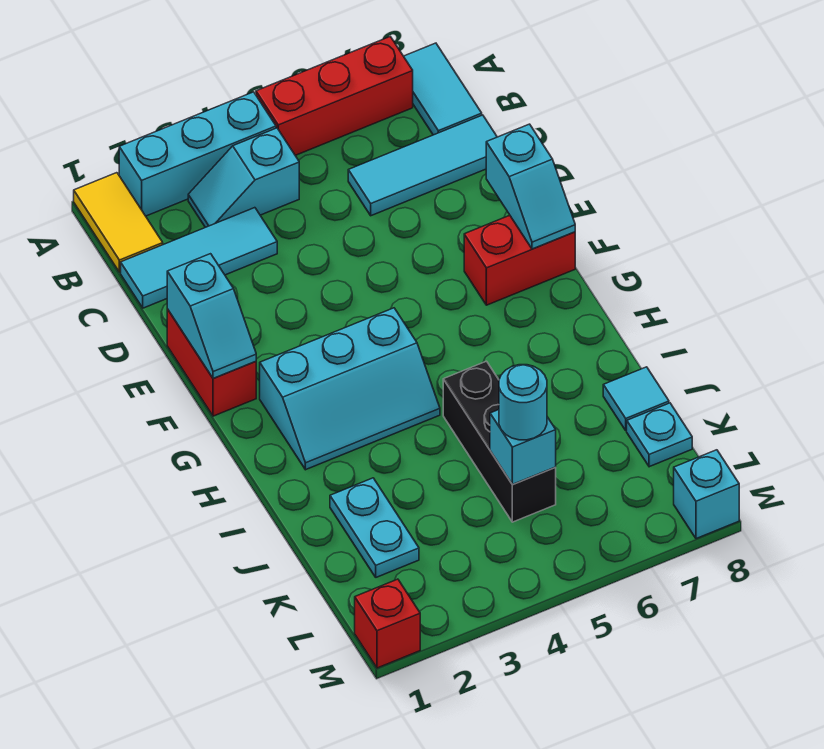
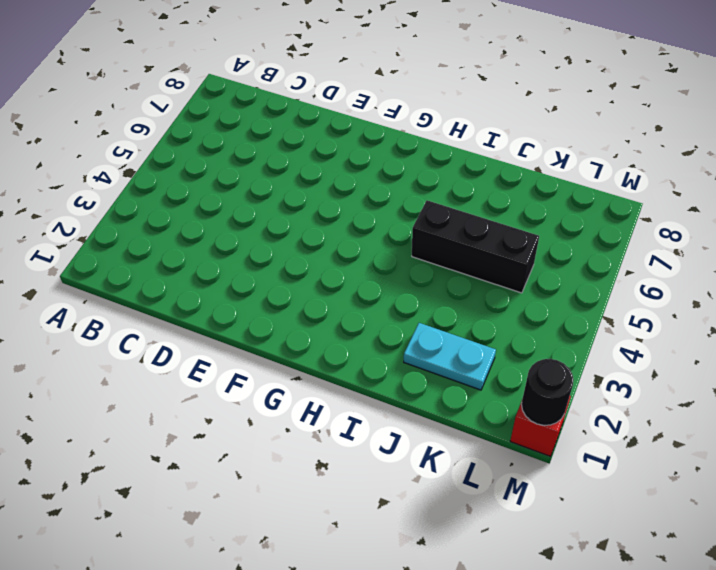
black round brick M1 level 2 -> none
none -> yellow tile A1:B1 level 1
none -> cyan brick A2:A4 level 1
none -> red brick A5:A7 level 1

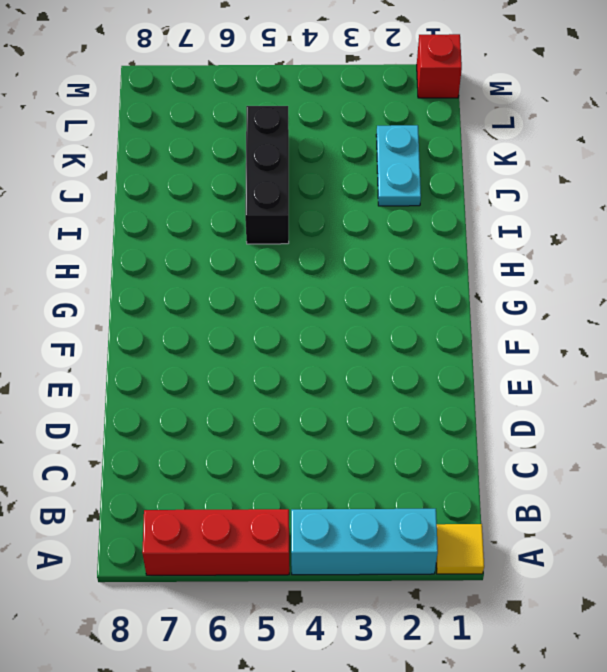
yellow tile A1 level 1 -> yellow tile A1:B1 level 1
none -> cyan tile A8:B8 level 1
none -> cyan slope B3:B4 level 1 top 4
none -> cyan tile C1:C3 level 1

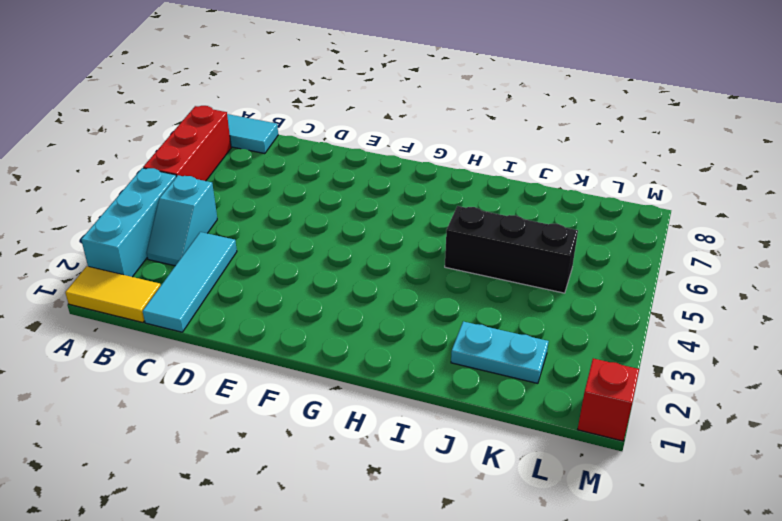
none -> cyan tile C6:C8 level 1
none -> red brick E1:F1 level 1
none -> red brick F7:F8 level 1

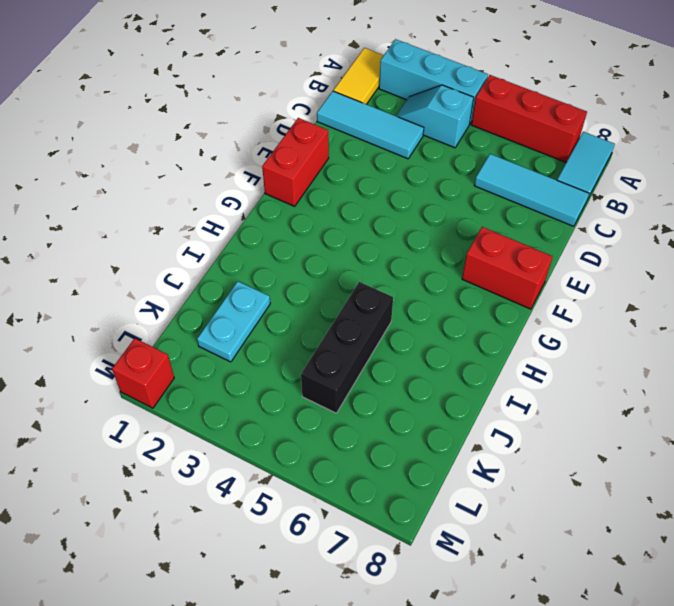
none -> cyan slope G2:H4 level 1 top G
none -> cyan tile J8 level 1
none -> cyan plate K8 level 1

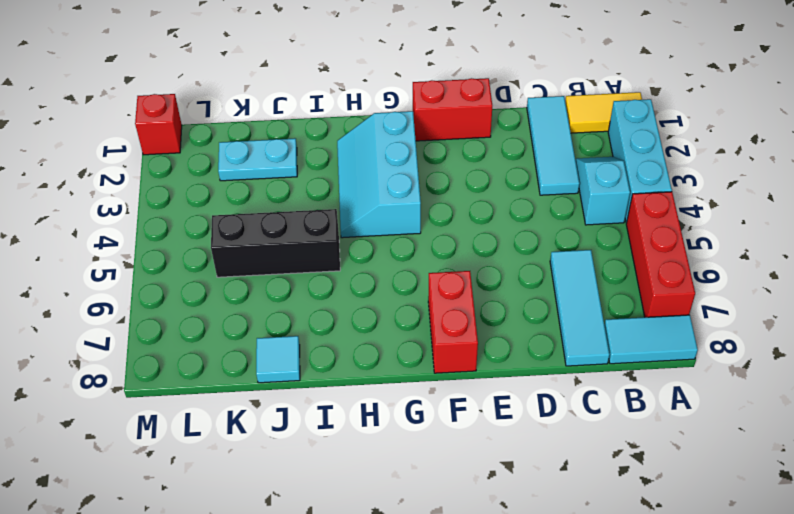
none -> cyan plate K8 level 1
none -> cyan brick M8 level 1
none -> cyan slope E1:F1 level 2 top E

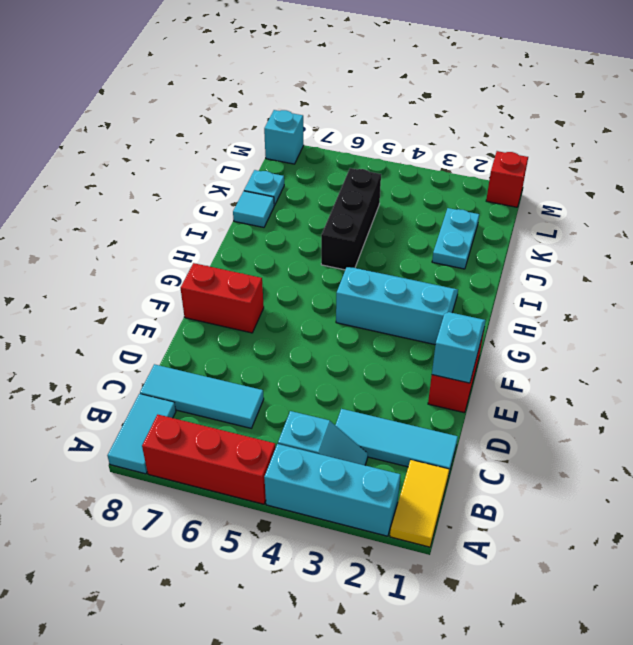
none -> cyan slope E8:F8 level 2 top E
none -> cyan brick K5 level 2
none -> cyan round brick K5 level 3

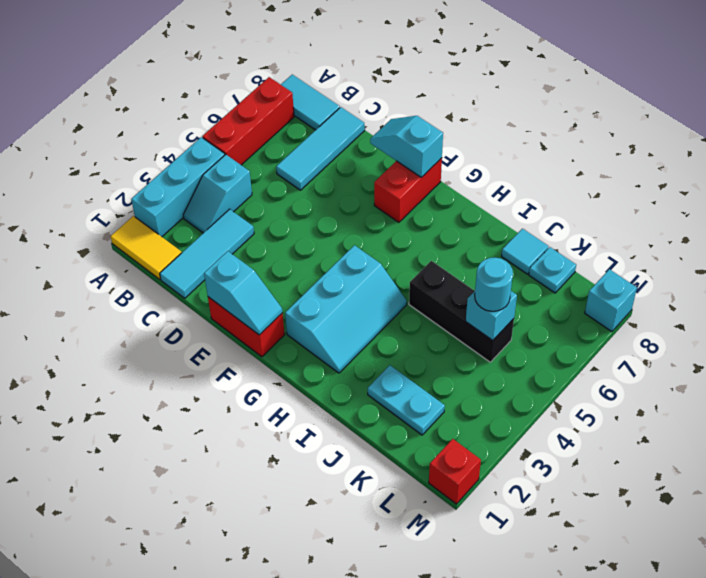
cyan slope E8:F8 level 2 top F -> cyan slope E8:F8 level 2 top E

